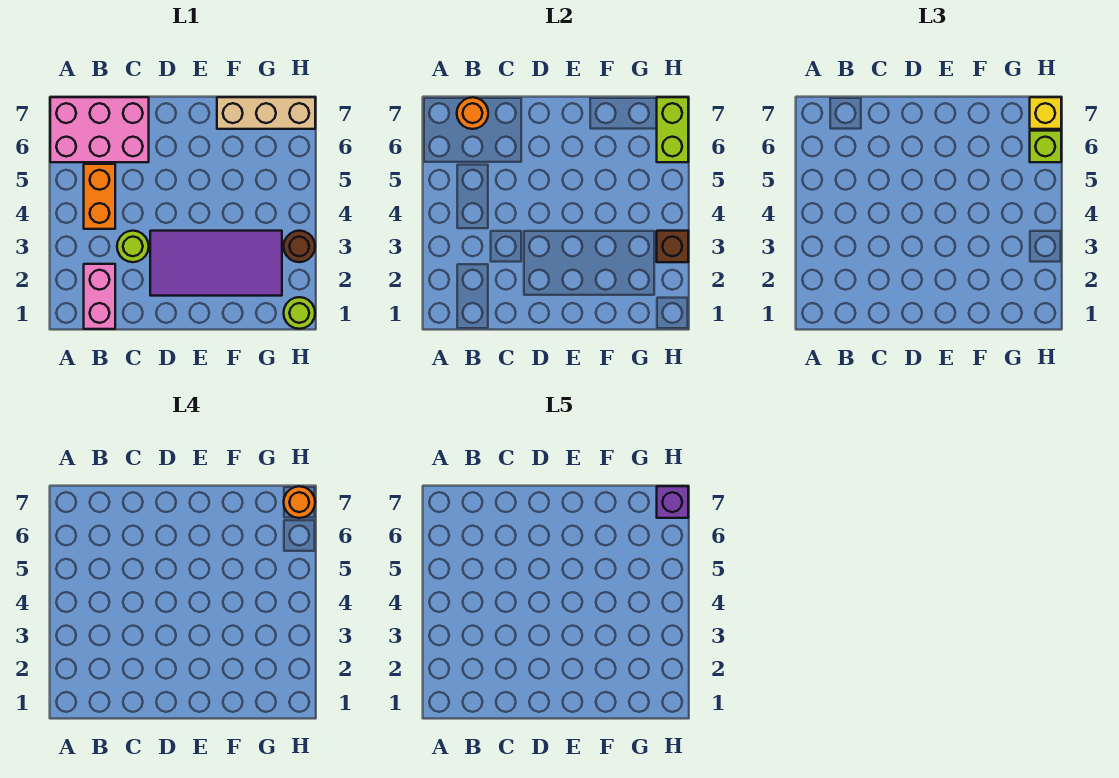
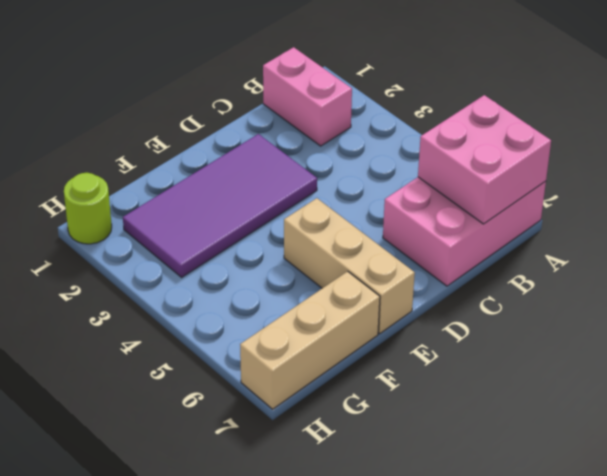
pink brick A6:B7 level 2 -> orange round brick B7 level 2
tan brick E5:E7 level 1 -> none
none -> orange brick B4:B5 level 1
none -> lime round brick C3 level 1
none -> brown round brick H3 level 1

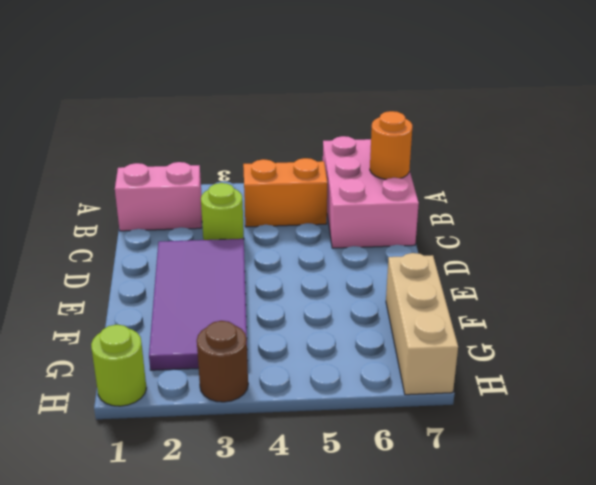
none -> brown brick H3 level 2
none -> lime brick H6:H7 level 2
none -> lime brick H6 level 3

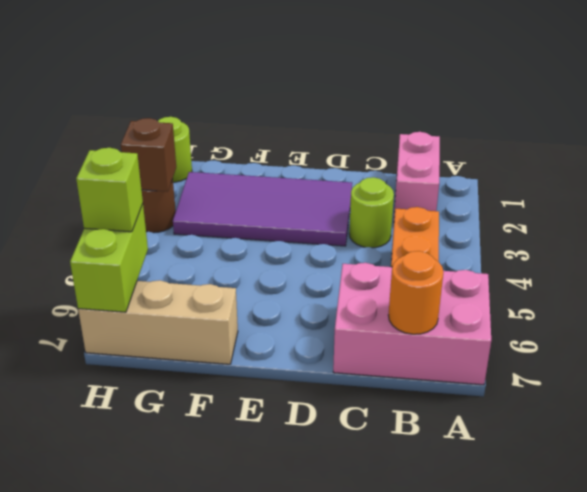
none -> yellow brick H7 level 3
none -> orange round brick H7 level 4
none -> purple brick H7 level 5

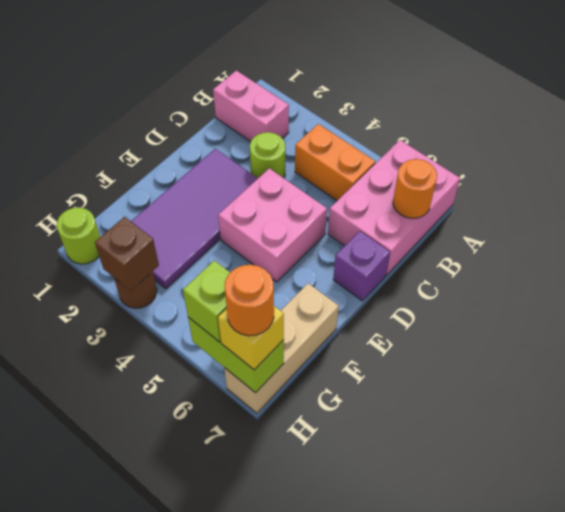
pink brick D4:E5 level 1 -> none
purple brick D7 level 1 -> purple brick H7 level 5

